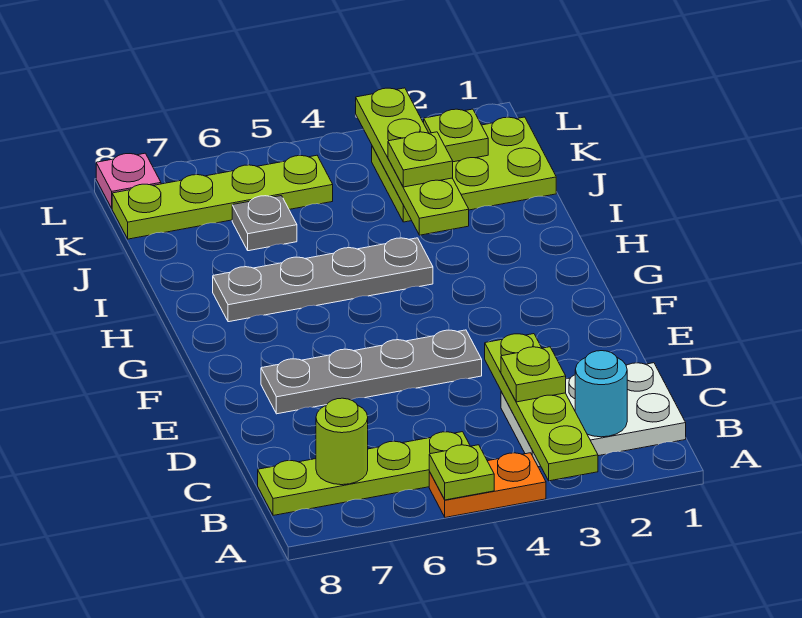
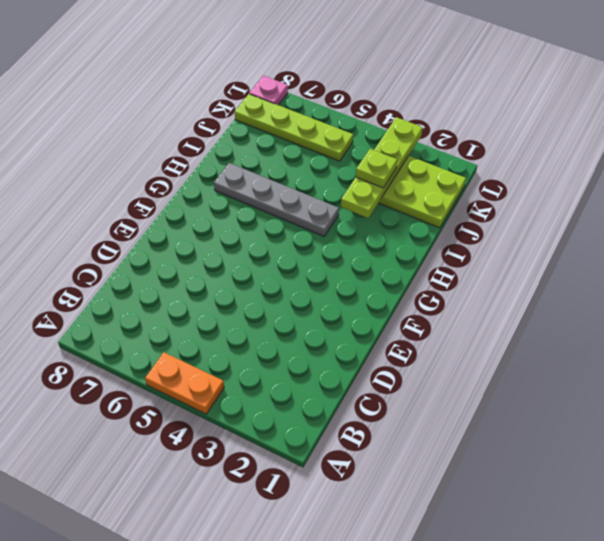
none -> white plate B1:C3 level 1
none -> lime plate B5:B8 level 1
none -> grey plate E4:E7 level 1

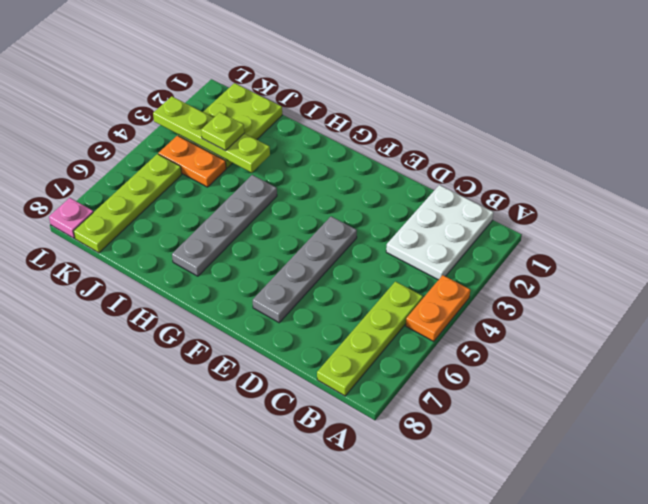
orange plate J4:K4 level 1 -> none
none -> grey plate J6 level 1
none -> lime plate A3:D3 level 2
none -> lime plate A5 level 2

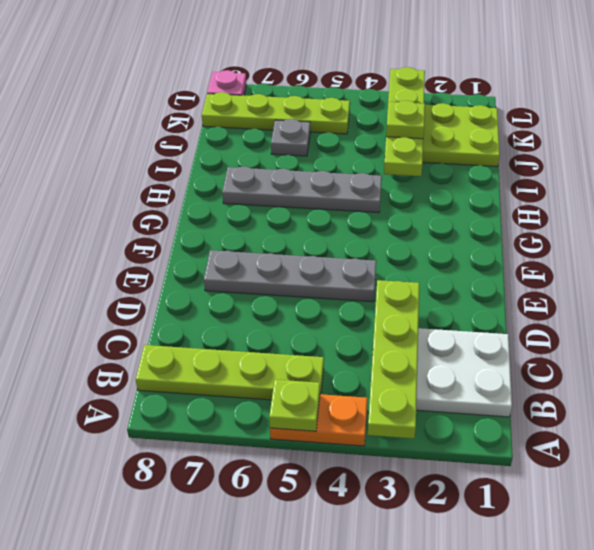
none -> cyan round brick B2 level 2
none -> lime round brick B7 level 2
none -> lime plate K2 level 2

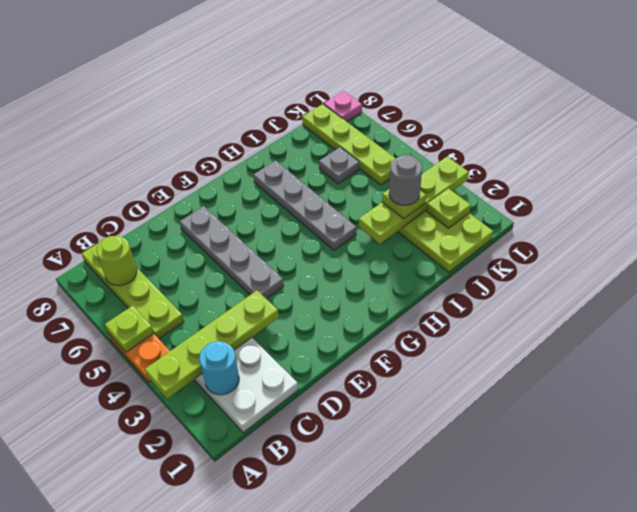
grey round brick J3 level 4 -> none
none -> lime plate C3 level 3

